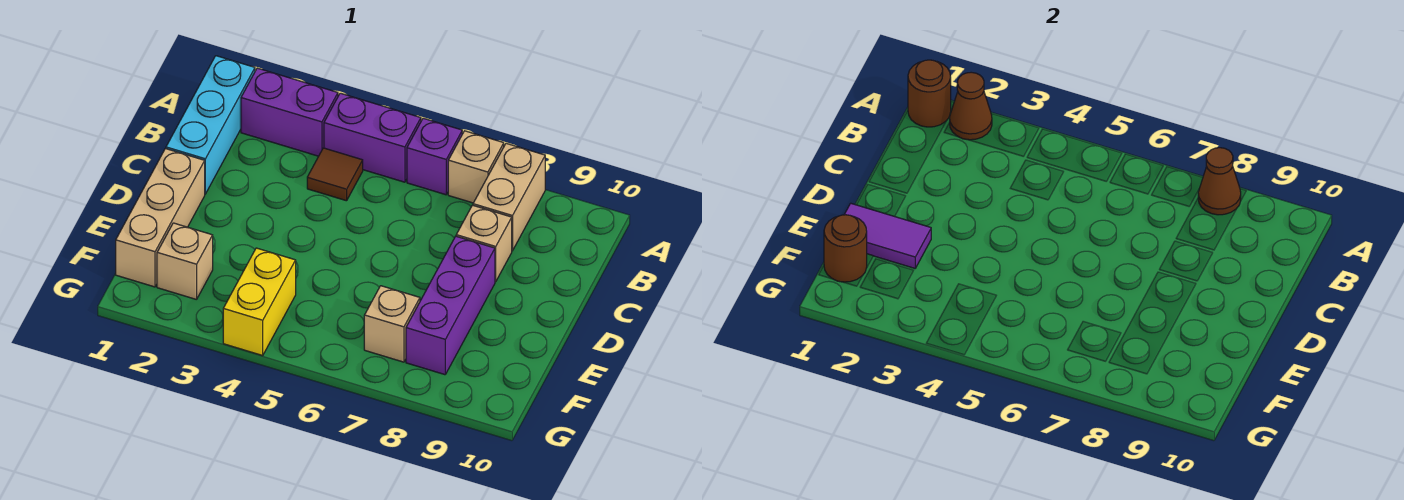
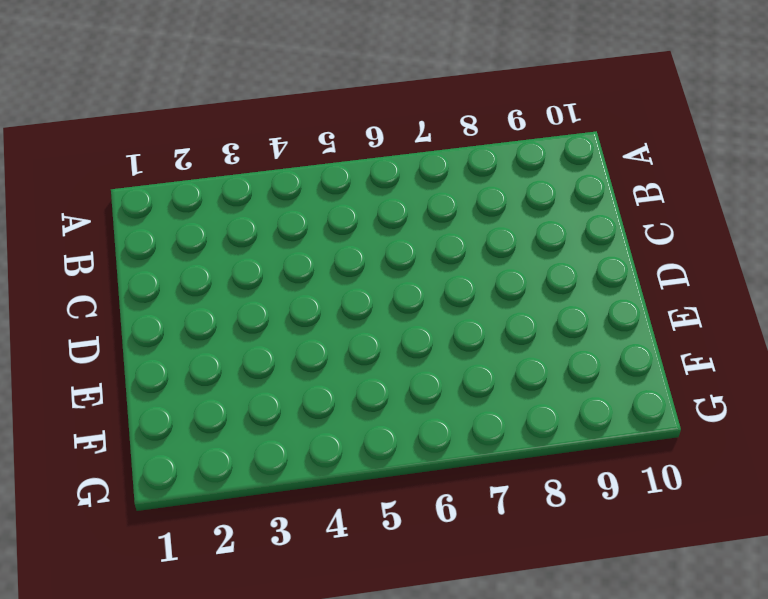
none -> cyan brick A1:C1 level 1
none -> purple brick A2:A3 level 1
none -> purple brick A4:A5 level 1

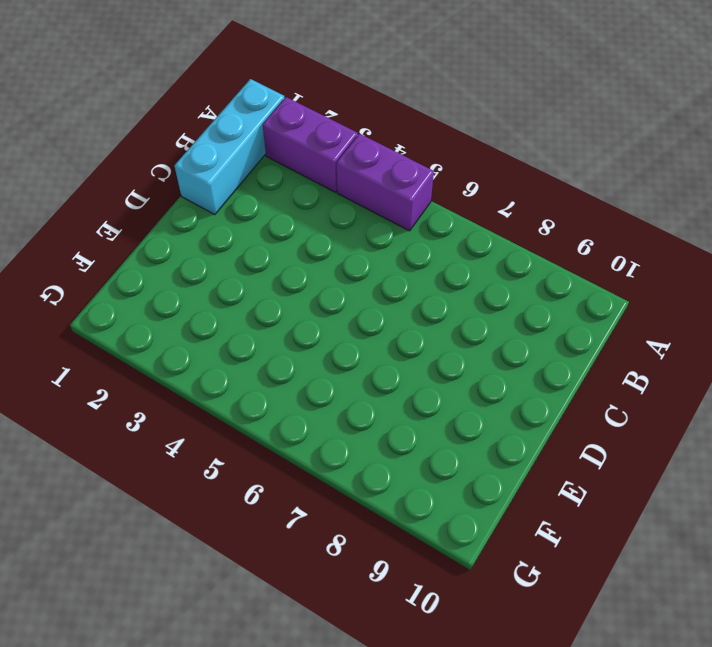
none -> purple brick A6 level 1
none -> tan brick A7 level 1
none -> tan brick A8:B8 level 1

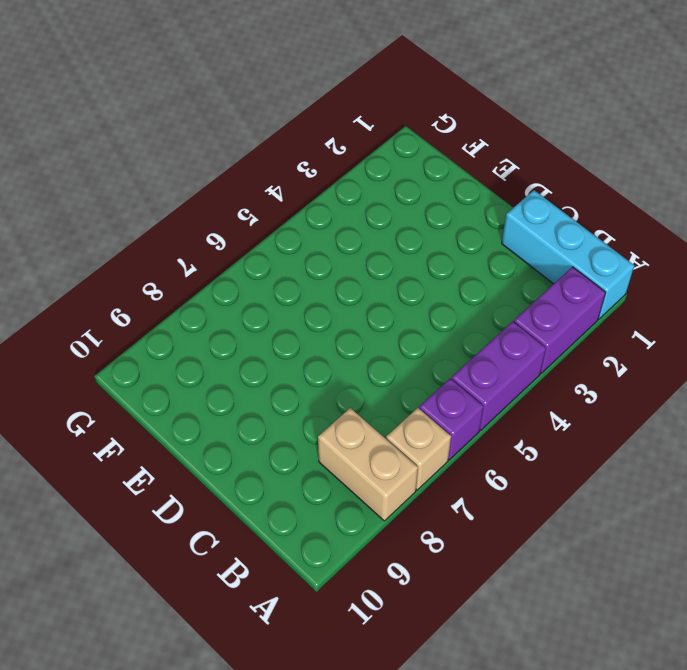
none -> brown tile B4 level 1
none -> tan brick C8 level 1
none -> tan brick D1:F1 level 1

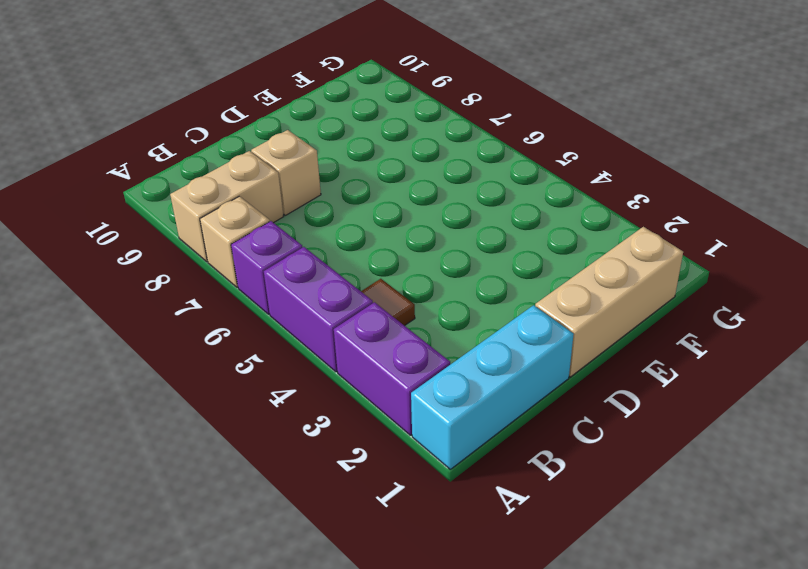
none -> purple brick D8:F8 level 1
none -> tan brick F2 level 1
none -> yellow brick F4:G4 level 1

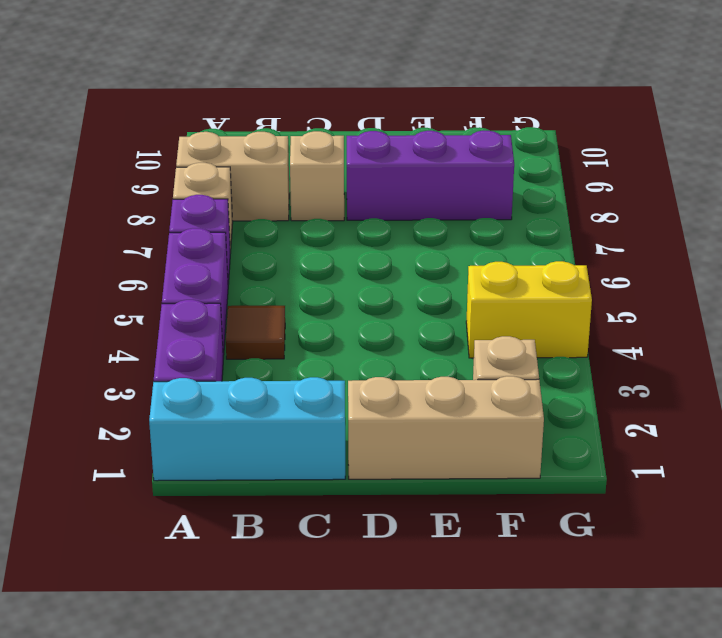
none -> tan brick F7 level 1
none -> brown round brick A1 level 2
none -> brown cone A2 level 2

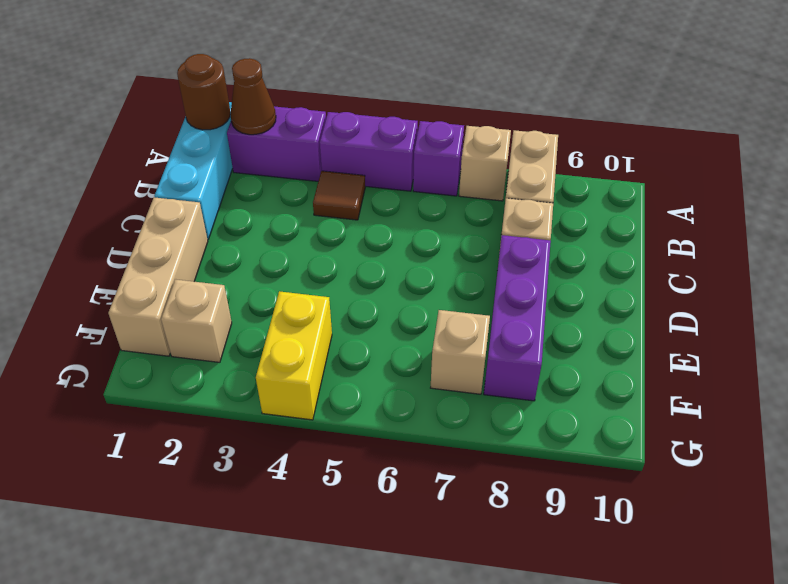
none -> brown cone A8 level 2
none -> purple tile E1:E2 level 2
none -> brown round brick F1 level 2

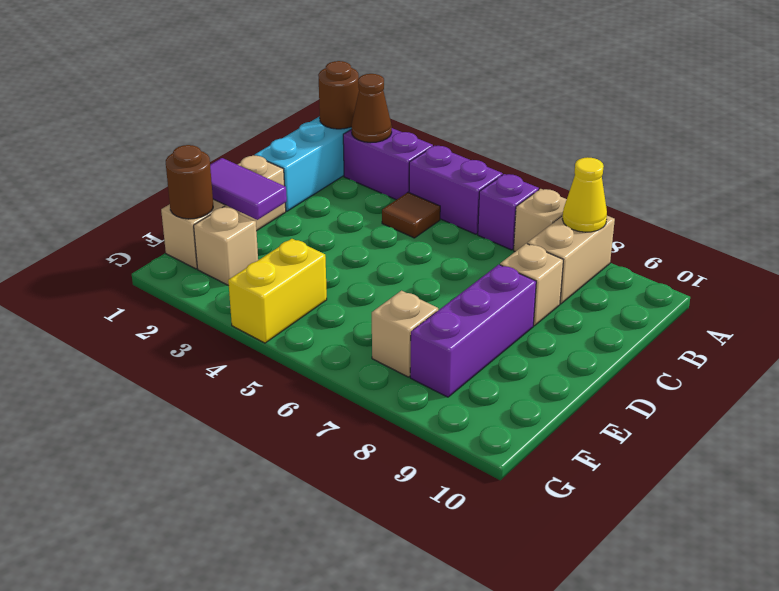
yellow cone A8 level 2 -> brown cone A8 level 2

